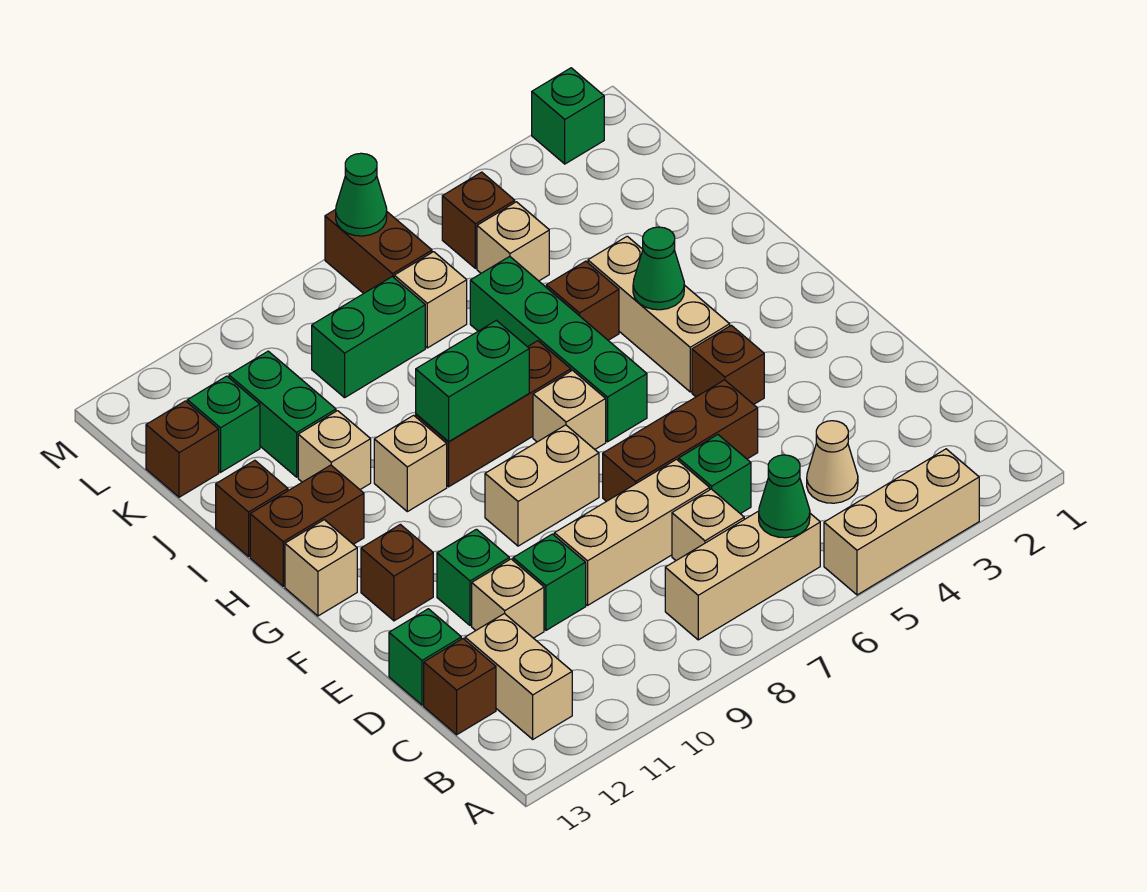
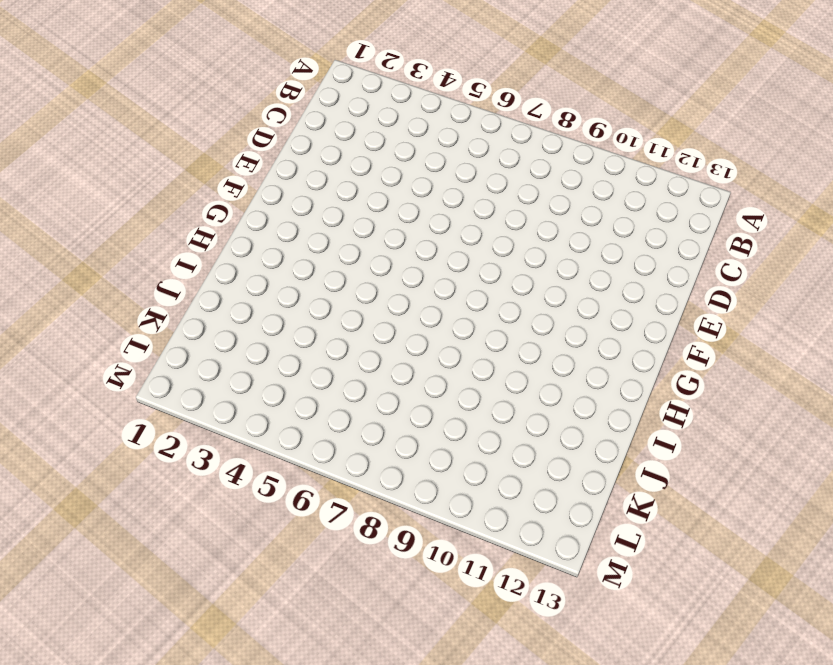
none -> tan brick A3:A5 level 1
none -> tan brick B6:B8 level 1
none -> tan brick B12:C12 level 1
none -> tan cone C4 level 1

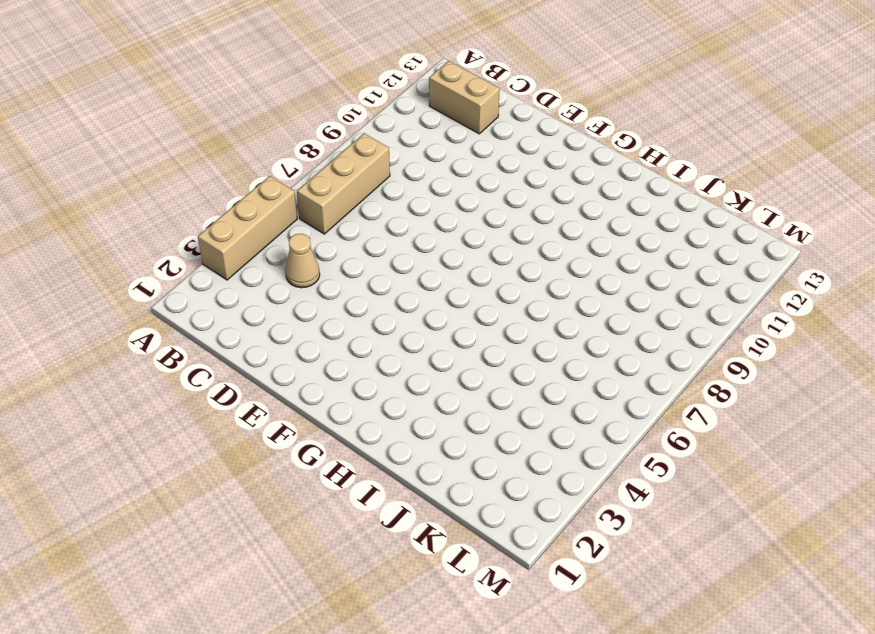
none -> tan brick C7 level 1
none -> brown brick C13 level 1
none -> green brick D6 level 1
none -> tan brick D7:D9 level 1

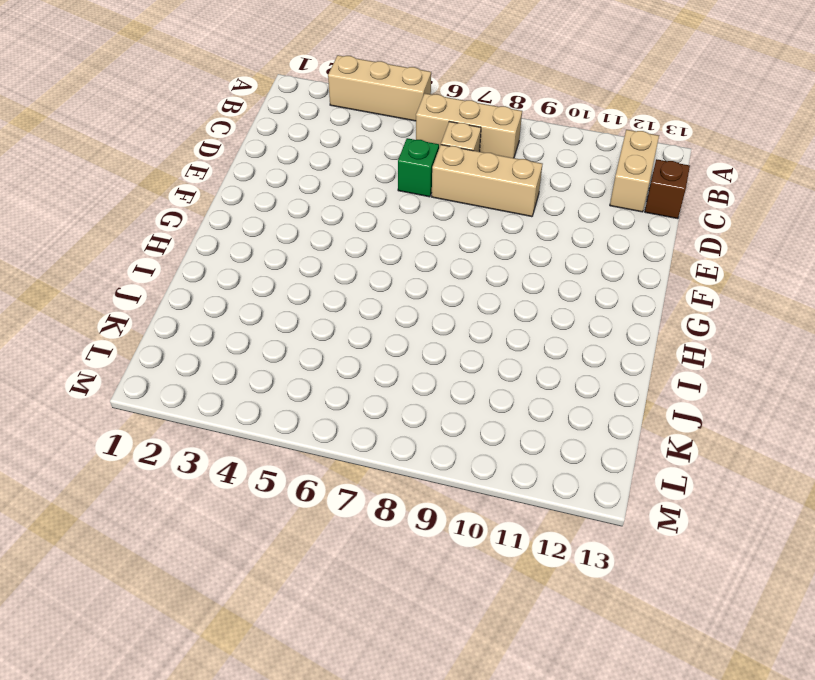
none -> tan cone C4 level 1
none -> green brick D10 level 1
none -> tan brick D11 level 1
none -> green brick D13 level 1

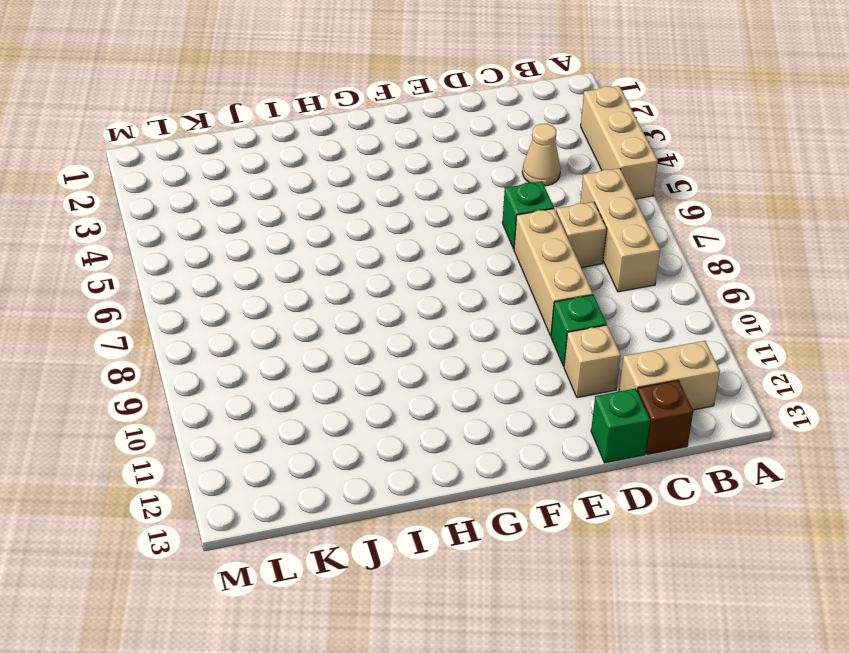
none -> brown brick E5:E7 level 1
none -> green brick E11 level 1
none -> brown brick F4 level 1
none -> tan brick F8:F9 level 1

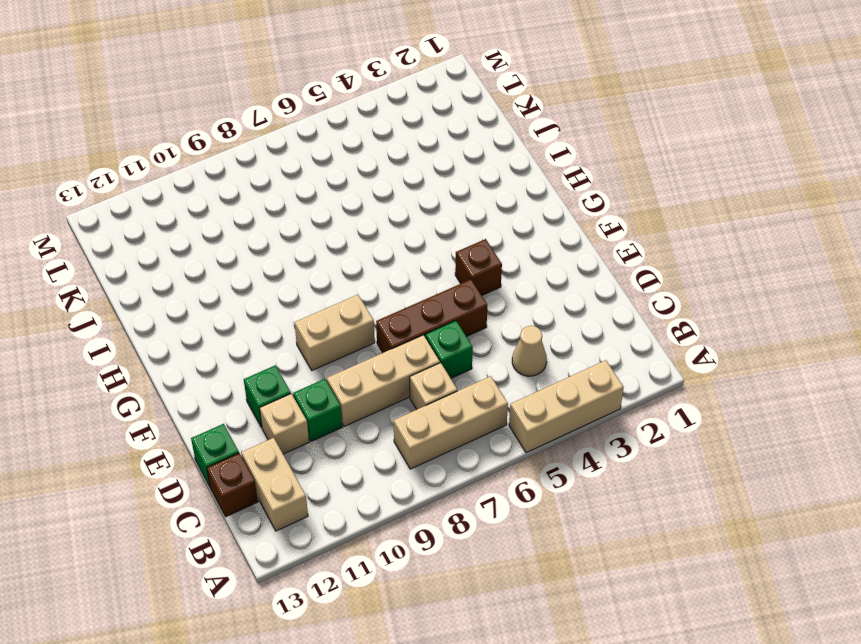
none -> brown brick F12 level 1
none -> tan brick G4:I4 level 1
none -> green brick G6:J6 level 1
none -> tan brick G7 level 1

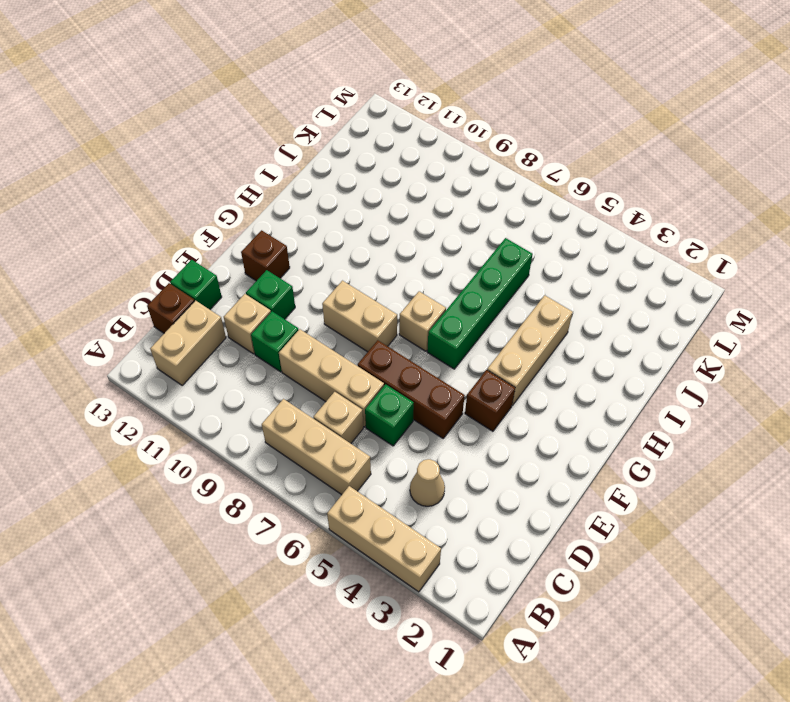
none -> tan brick G13 level 1
none -> brown brick H7:H9 level 1
none -> tan brick H10 level 1
none -> brown brick H12:H13 level 1

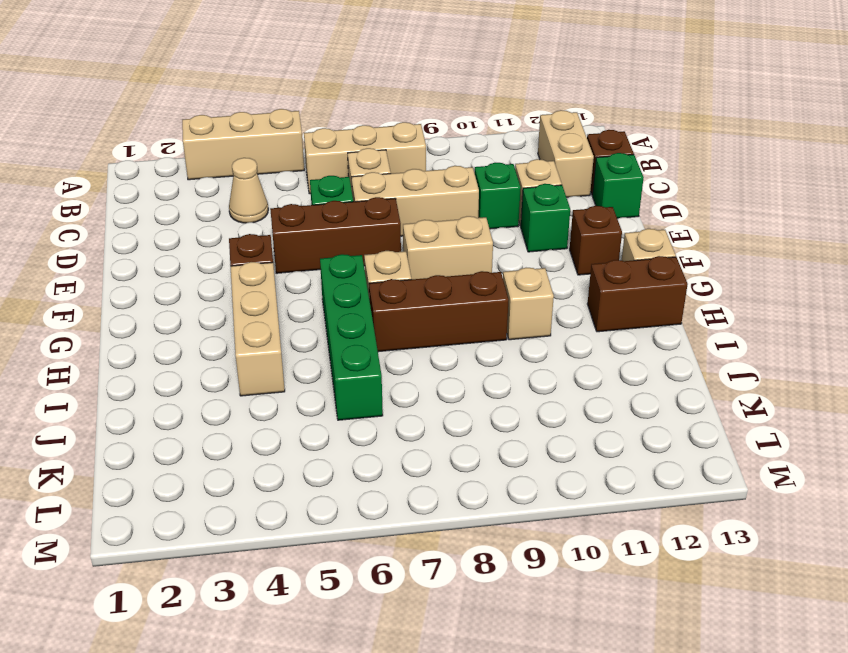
none -> brown brick I5 level 1
none -> tan brick I11 level 1
none -> brown brick I13 level 1
none -> green brick J11:K11 level 1

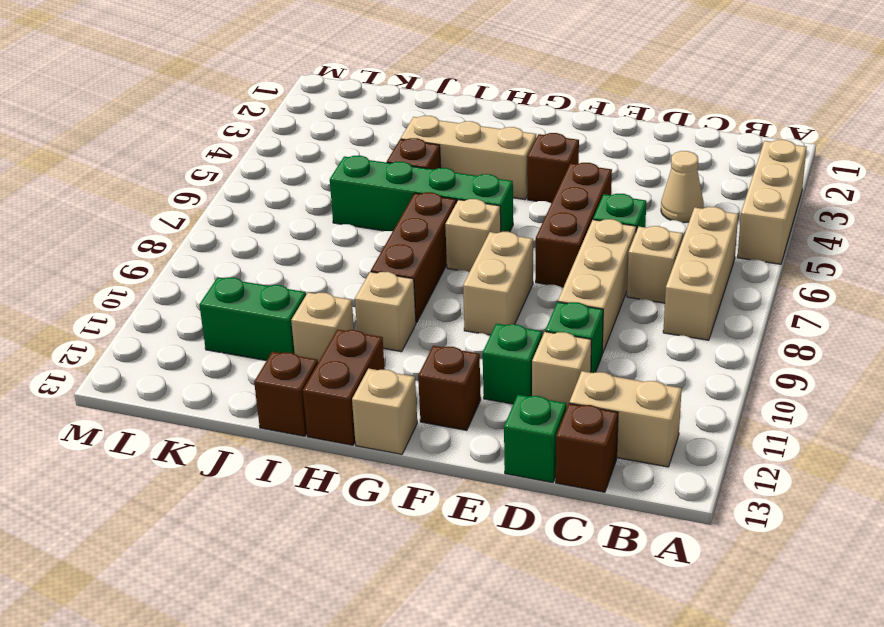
none -> tan brick K5 level 1
none -> tan brick K7 level 1
none -> green brick K8:K9 level 1
none -> green brick K12 level 1

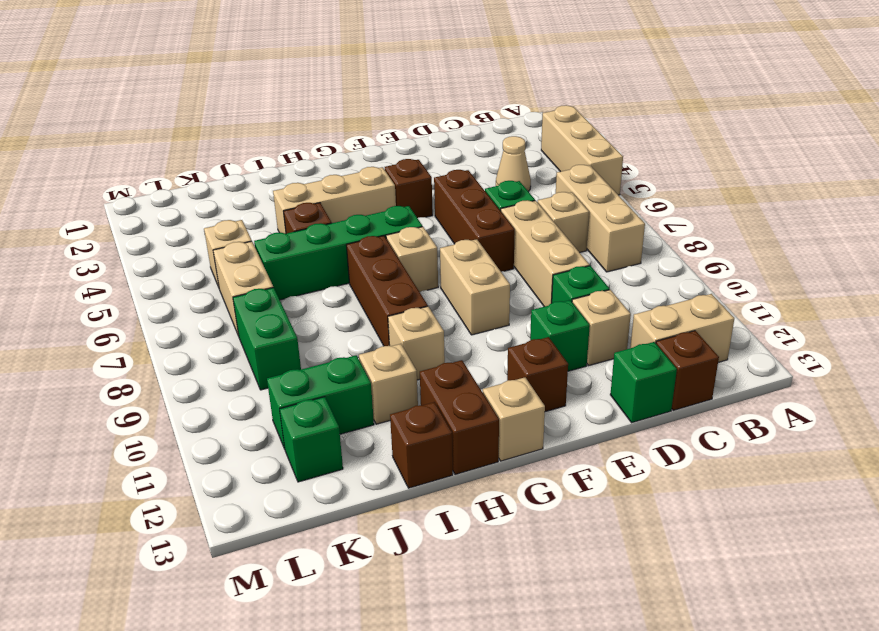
tan brick K6:K7 level 1 -> tan brick K7 level 1
none -> brown brick K13 level 1
none -> brown brick L5 level 1
none -> brown brick L7:M7 level 1
none -> green brick M2 level 1

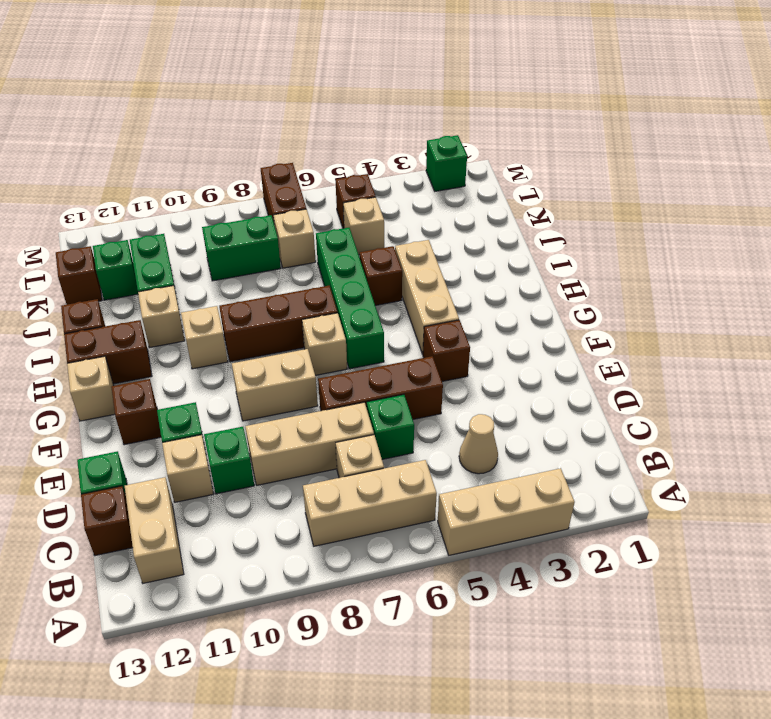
none -> green cone B6 level 2
none -> green cone H4 level 2
none -> green brick H8:H9 level 2
none -> green cone M7 level 2

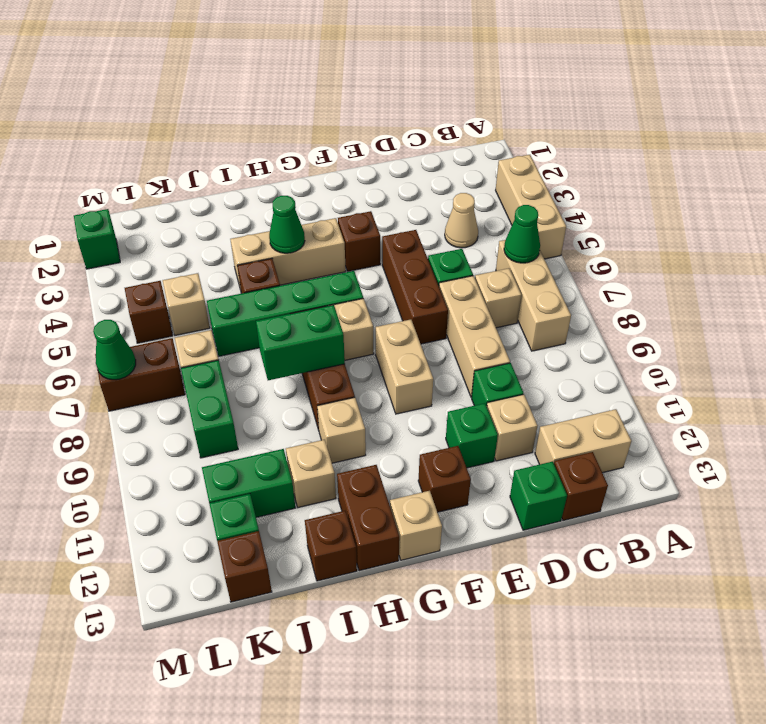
green brick H8:I8 level 2 -> green brick H8:H9 level 2

